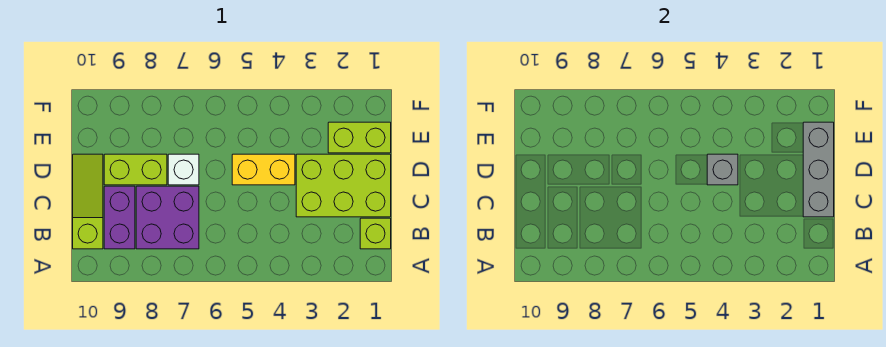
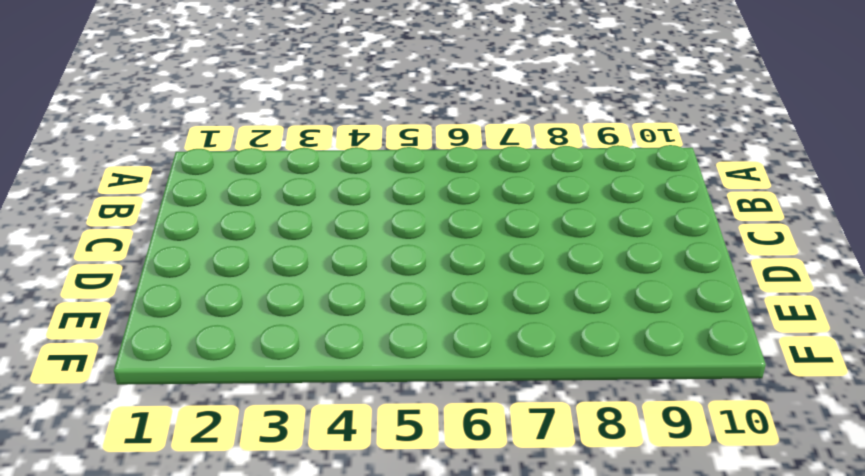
none -> lime brick B1 level 1
none -> purple brick B7:C8 level 1

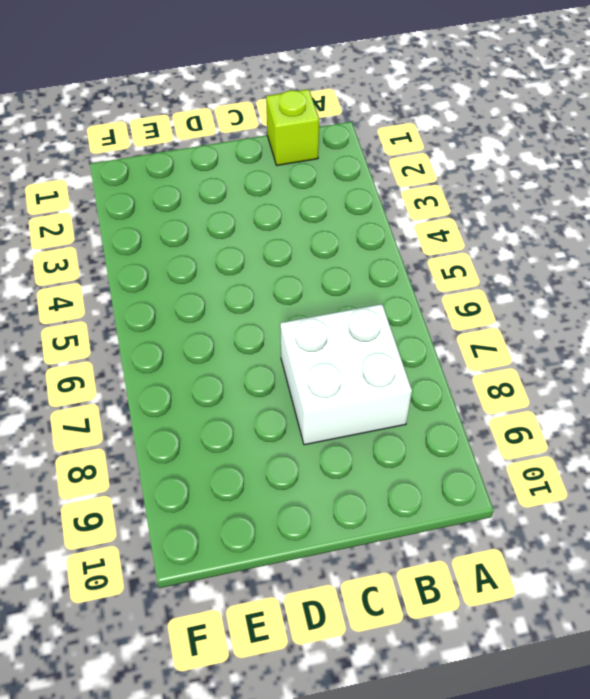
white brick B7:C8 level 1 -> purple brick B7:C8 level 1
none -> purple brick B9:C9 level 1
none -> lime slope B10:D10 level 1 top B

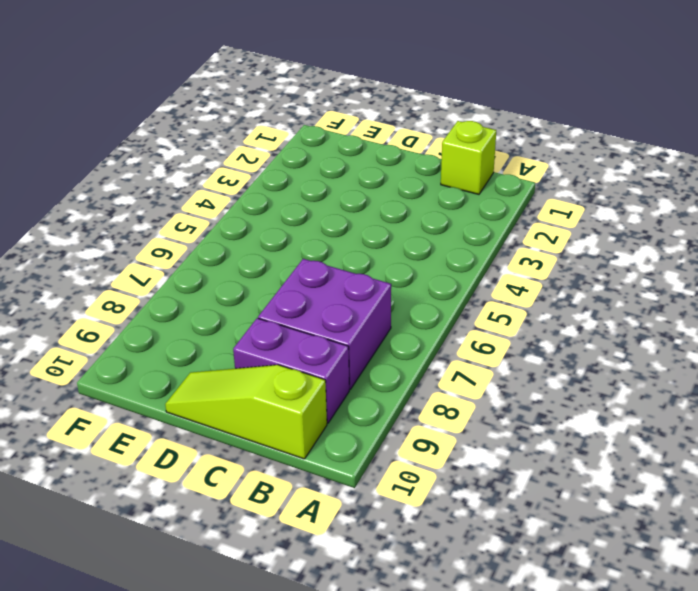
none -> lime brick C1:D3 level 1
none -> yellow brick D4:D5 level 1

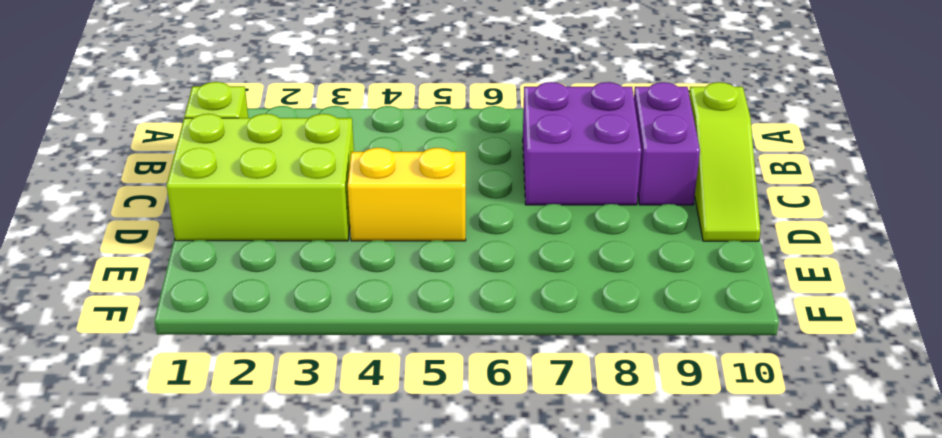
none -> white brick D7 level 1
none -> lime brick D8:D9 level 1

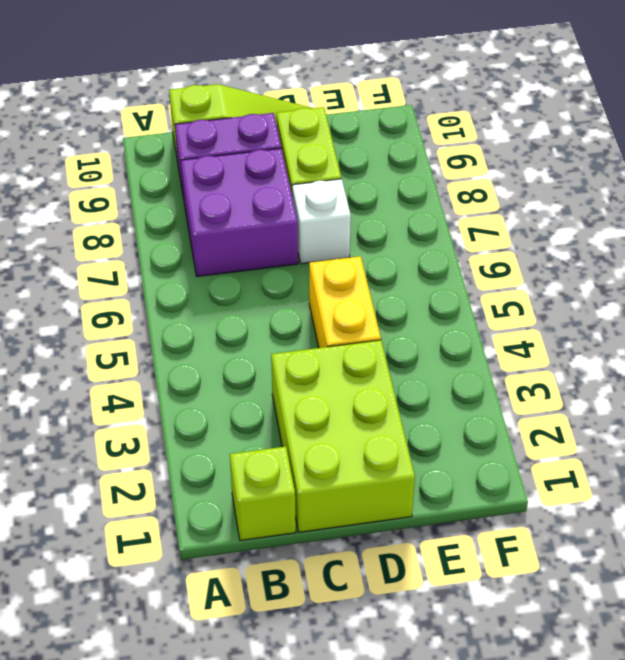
none -> lime brick E1:E2 level 1
none -> grey brick C1:E1 level 2

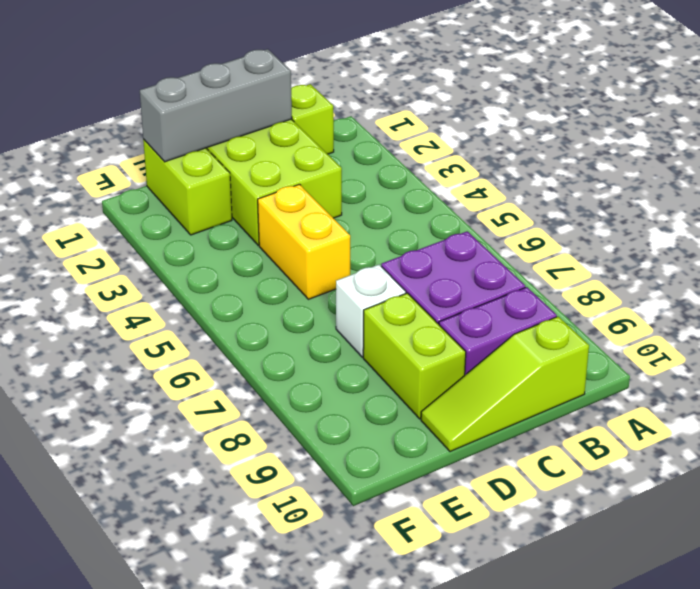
none -> grey brick D4 level 2

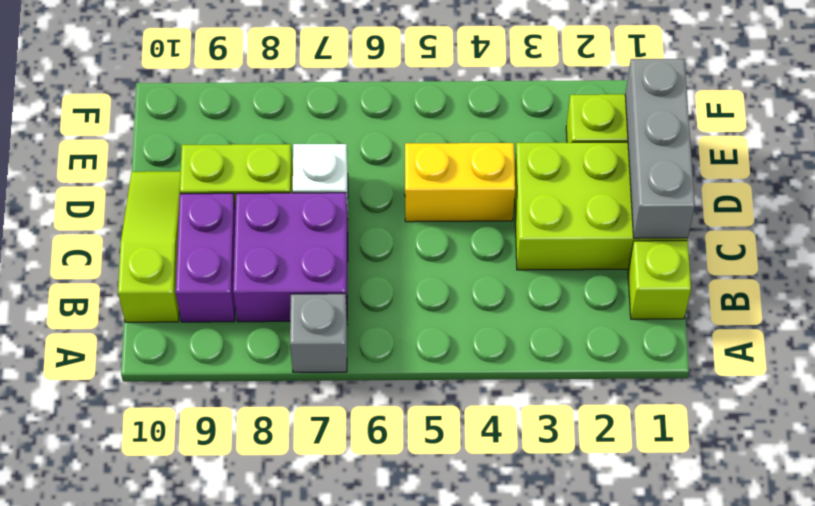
grey brick A7 level 1 -> grey brick D4 level 2

